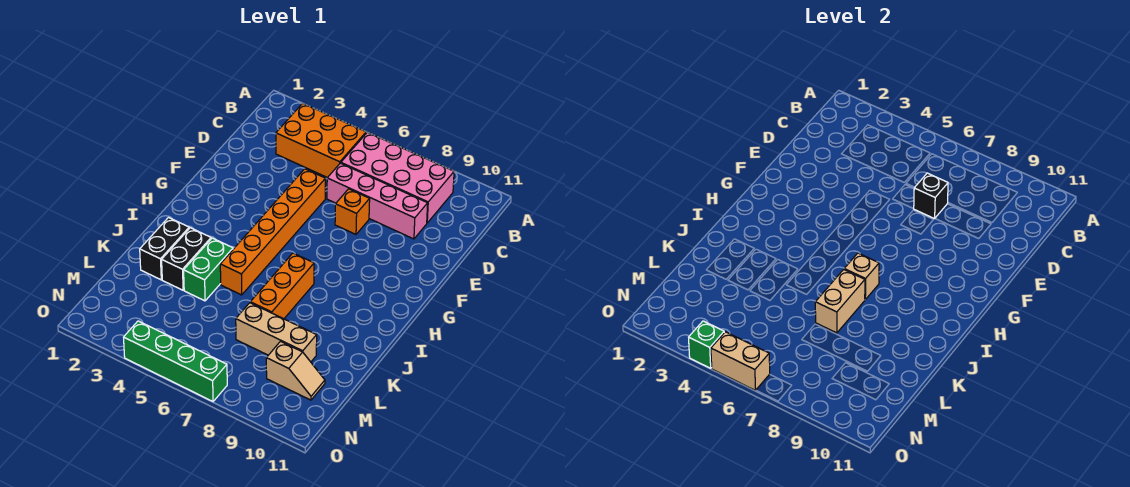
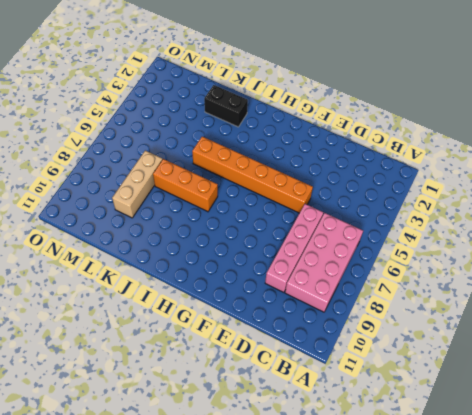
none -> orange brick B3:C5 level 1
none -> orange brick E7 level 1
none -> black brick J3:K3 level 1

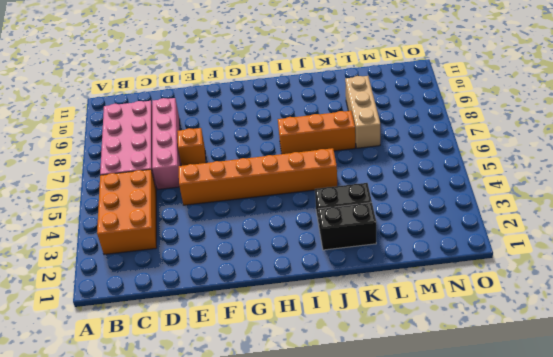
none -> green brick J4:K4 level 1
none -> tan slope M9:M10 level 1 top 9
none -> green brick O4:O7 level 1

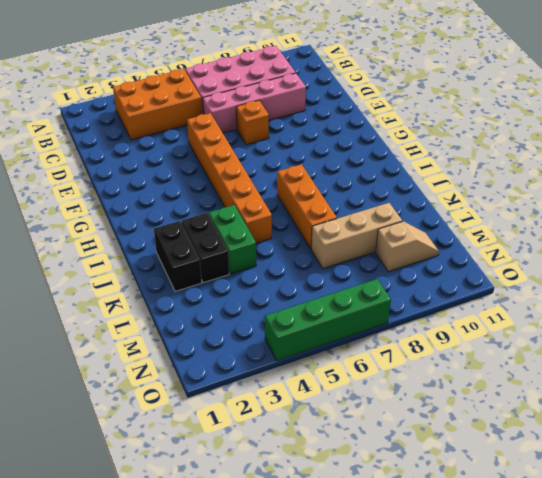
none -> black brick D7 level 2
none -> tan brick I7 level 2
none -> tan brick J7:K7 level 2

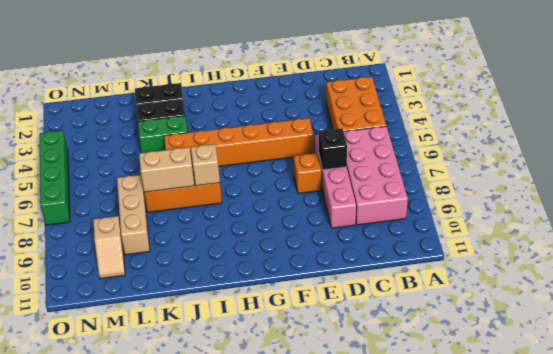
none -> green brick O4 level 2
none -> tan brick O5:O6 level 2

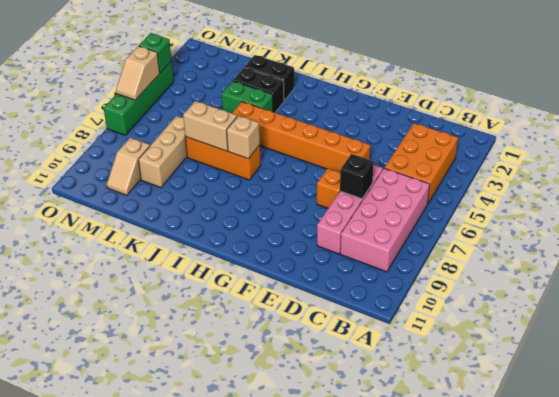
tan slope O5:O6 level 2 top 5 -> tan brick O5:O6 level 2

